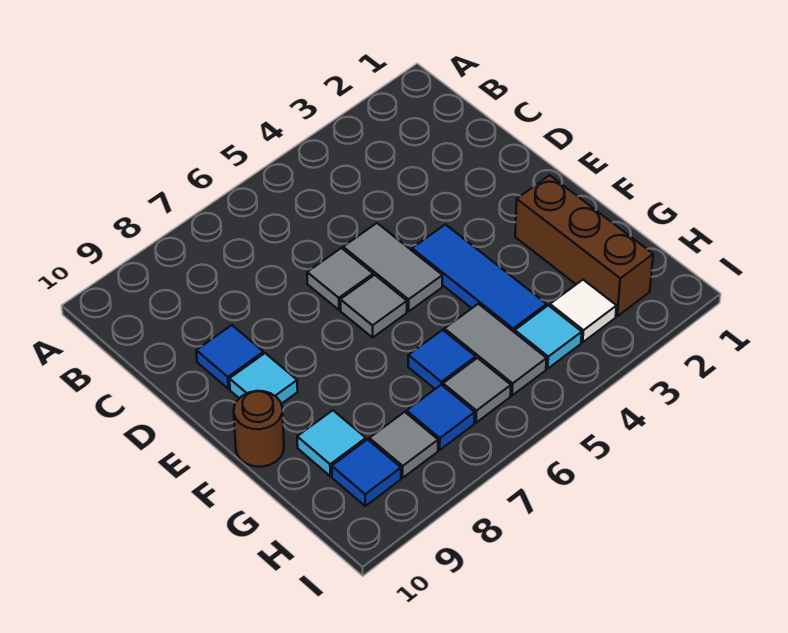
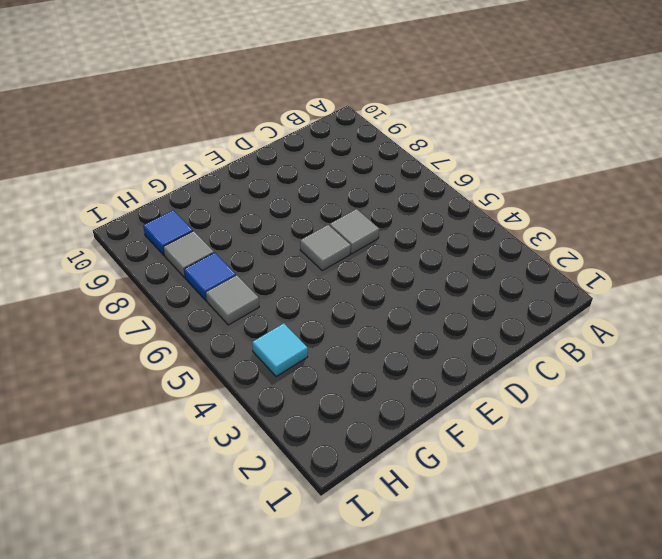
none -> grey tile D5:E5 level 1
none -> blue tile D9 level 1
none -> blue tile E4:G4 level 1

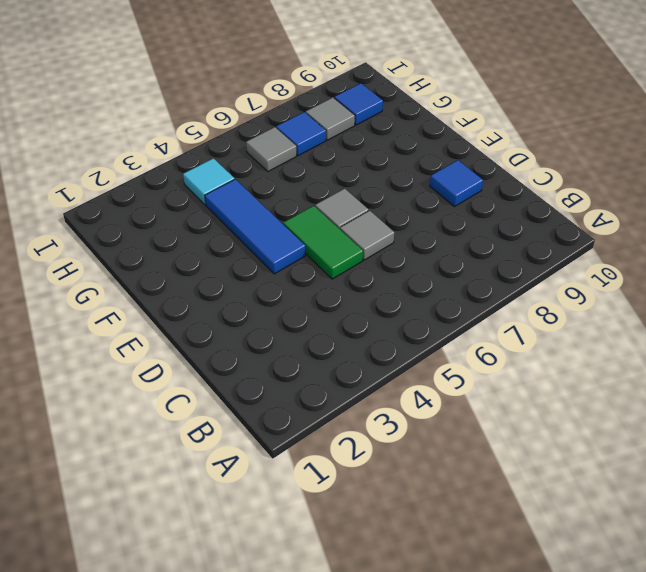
green tile D5:E5 level 1 -> grey tile D5:E5 level 1
none -> cyan tile E9 level 1
none -> brown brick F2:H2 level 1
none -> brown round brick F10 level 1

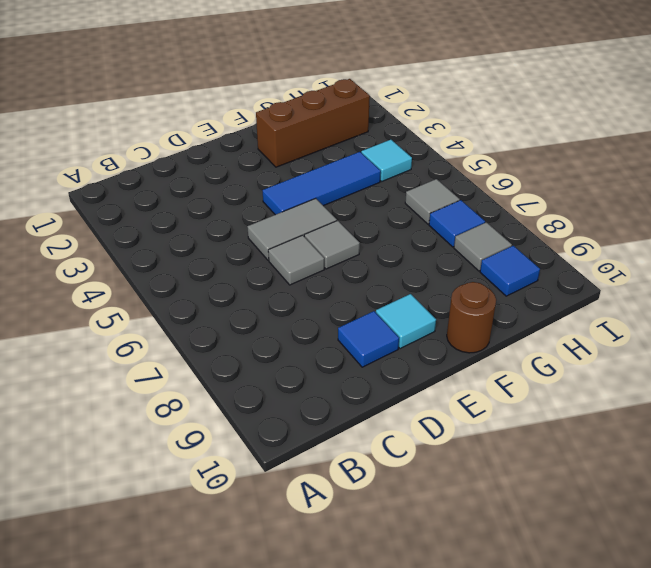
none -> grey tile G5:H5 level 1
none -> blue tile G6 level 1
none -> cyan tile G9 level 1

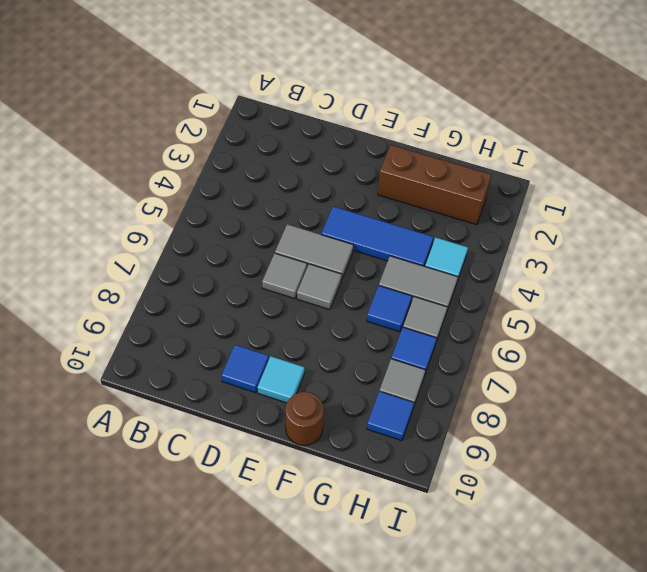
none -> cyan tile G9 level 1
none -> white tile H3 level 1

